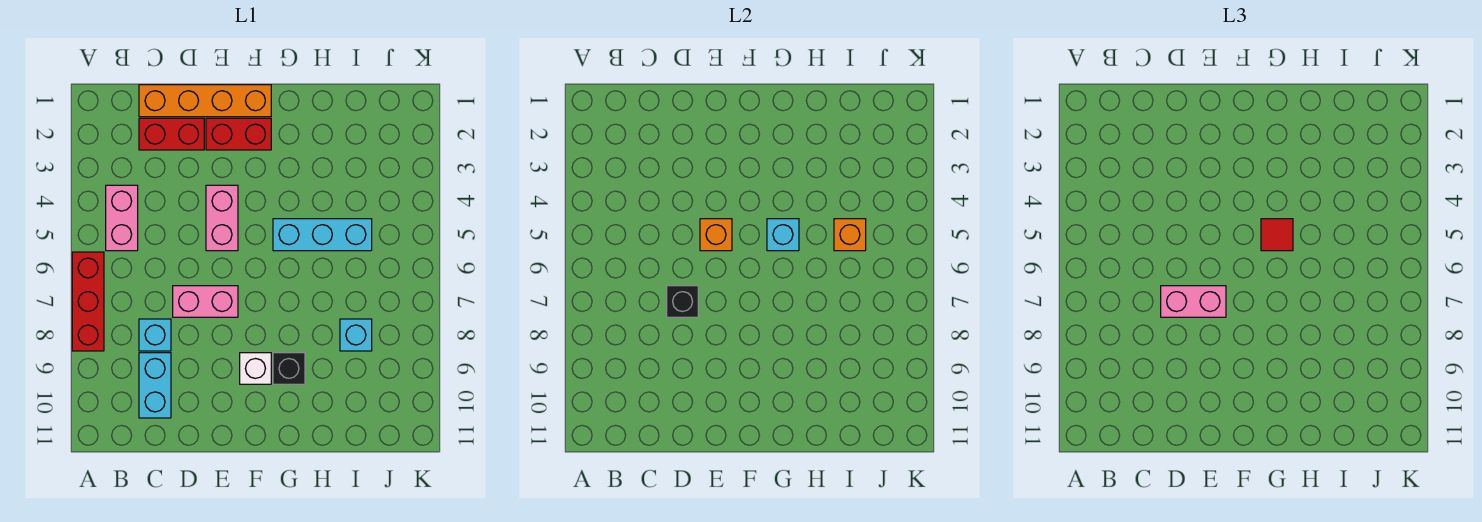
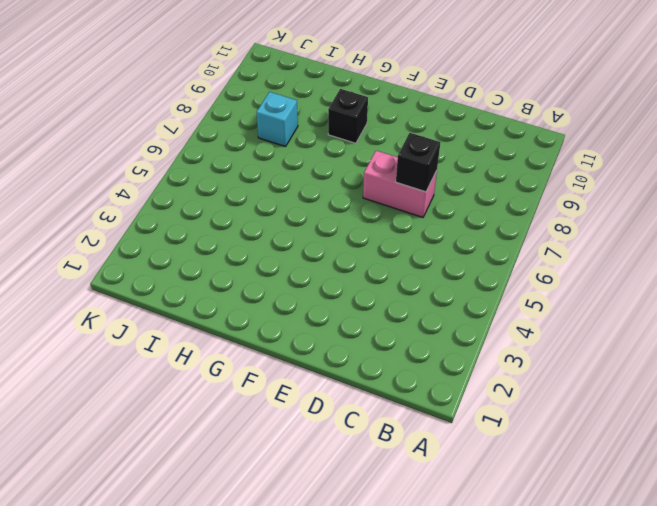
none -> red brick A6:A8 level 1
none -> pink brick B4:B5 level 1
none -> orange brick C1:F1 level 1

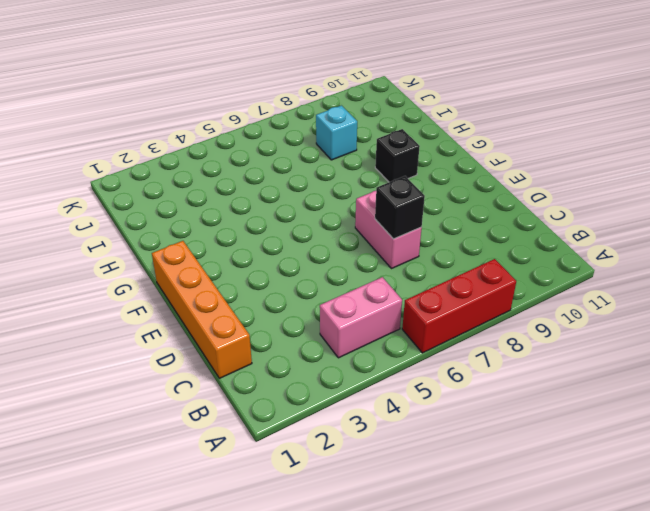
none -> red brick C2:D2 level 1
none -> cyan brick C8 level 1
none -> cyan brick C9:C10 level 1

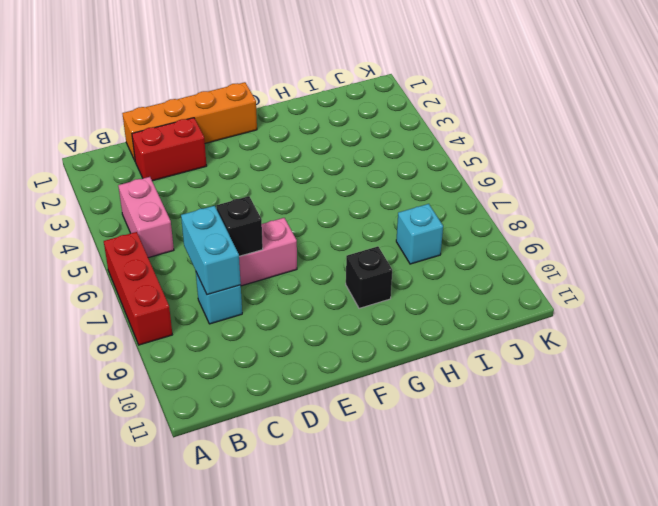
cyan brick C7:C8 level 2 -> cyan brick C9:C10 level 1
none -> red brick E2:F2 level 1
none -> pink brick E4:E5 level 1
none -> white brick F9 level 1

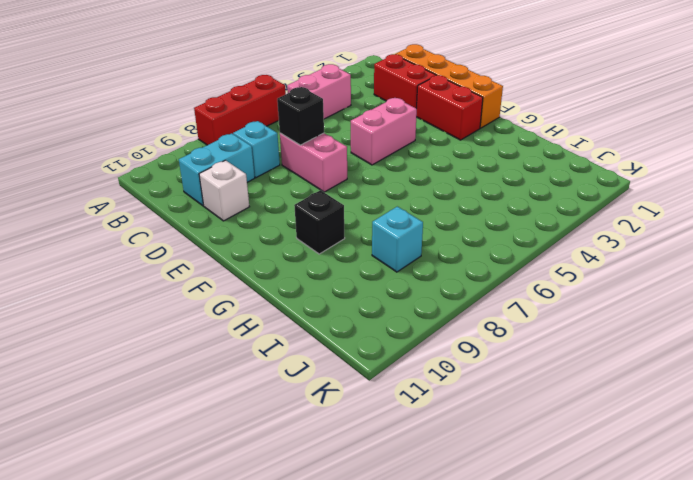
white brick D10 level 1 -> white brick F9 level 1
none -> cyan brick G5:I5 level 1
none -> orange brick E5 level 2
none -> cyan brick G5 level 2

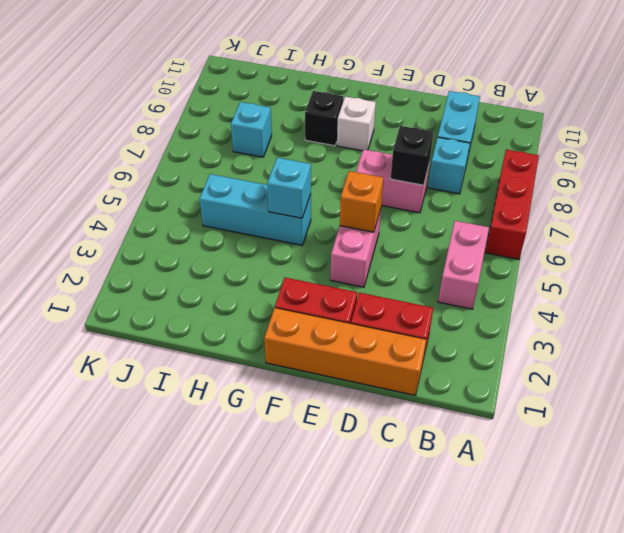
none -> orange brick I5 level 2
none -> pink brick D7:E7 level 3
none -> red tile G5 level 3

